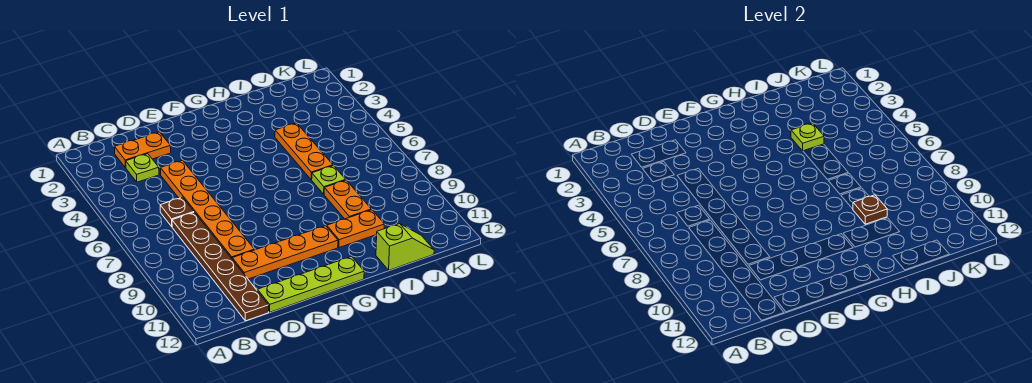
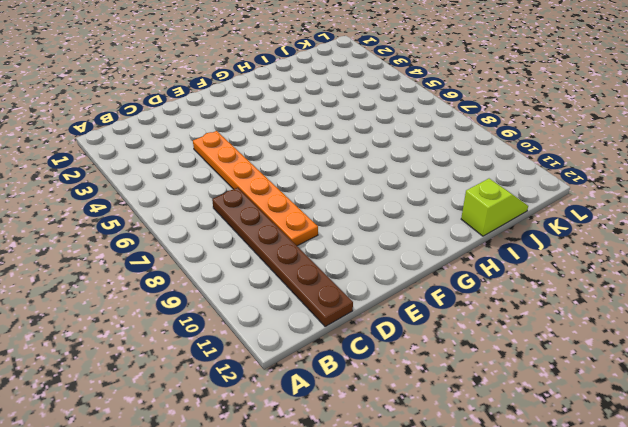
none -> orange plate C2:D2 level 1
none -> lime plate C3 level 1
none -> brown plate C6 level 1

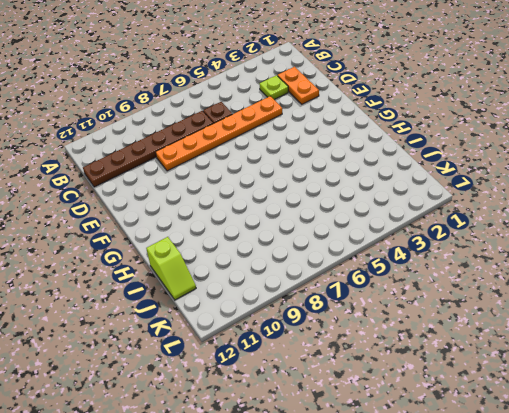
none -> orange plate D10:G10 level 1
none -> lime plate D12:G12 level 1
none -> orange plate H10:I10 level 1

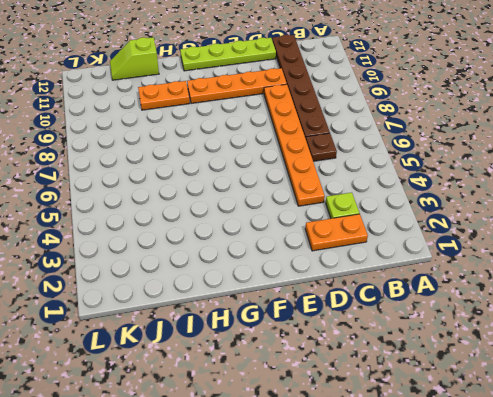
none -> orange plate I4:I6 level 1
none -> lime plate I7 level 1
none -> orange plate I8:I9 level 1

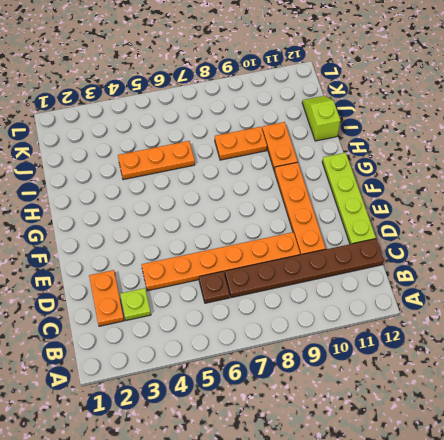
none -> lime plate I7 level 1
none -> lime plate I4 level 2
none -> brown plate I9 level 2

